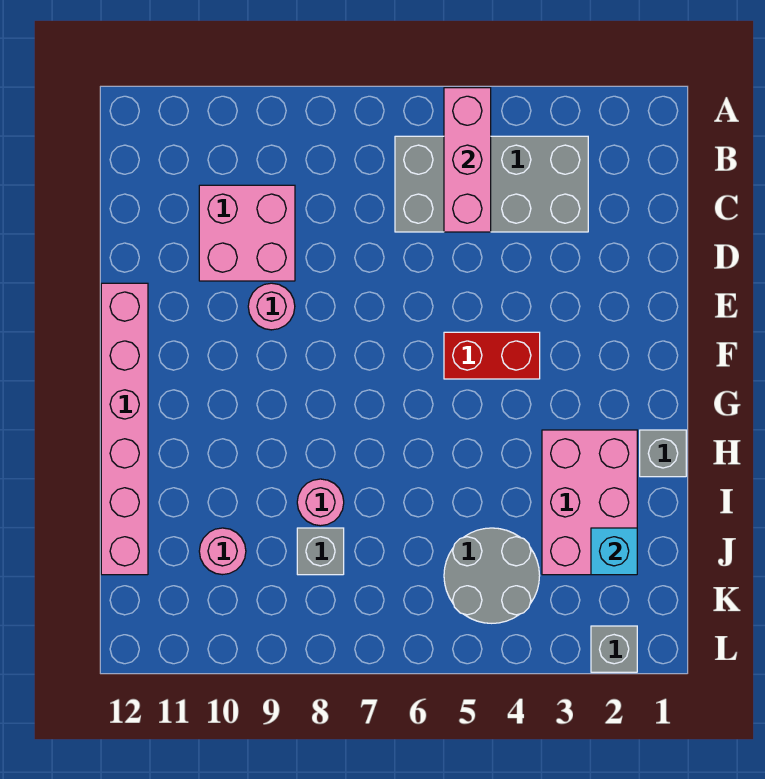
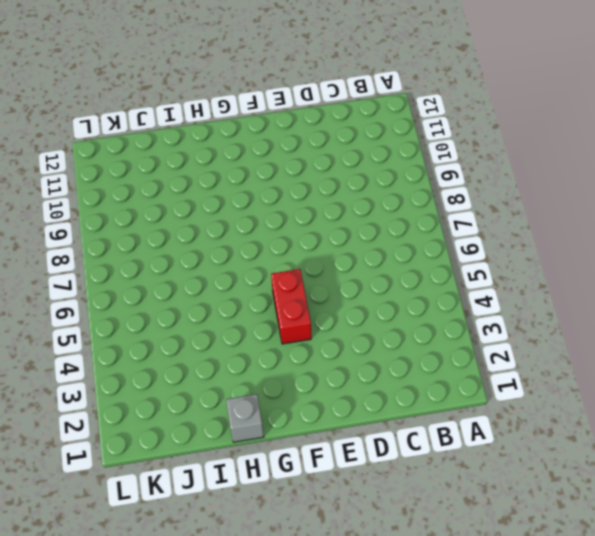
none -> grey brick B3:C6 level 1
none -> pink brick C9:D10 level 1
none -> pink round brick E9 level 1

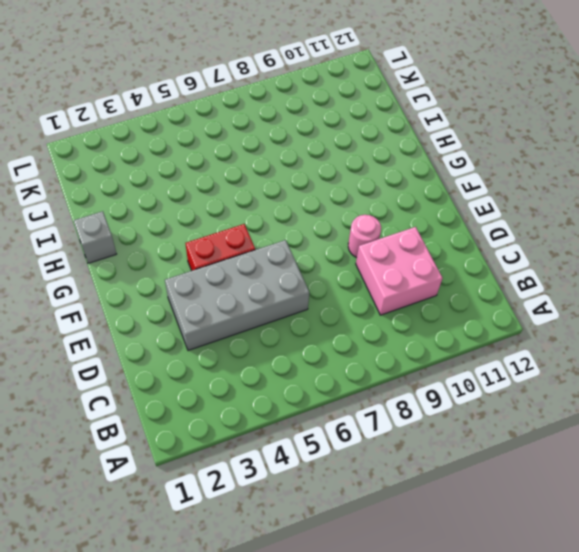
grey brick D3:E6 level 1 -> grey brick B3:C6 level 1
none -> pink brick E12:J12 level 1
none -> pink brick H2:J3 level 1
none -> pink round brick I8 level 1

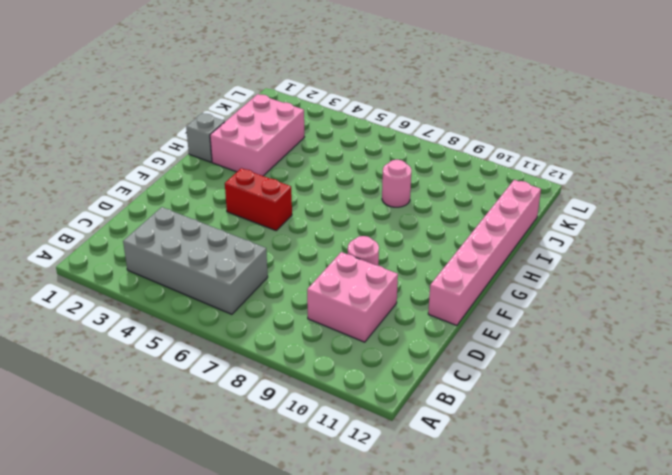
none -> grey round brick J4:K5 level 1
none -> grey brick J8 level 1
none -> pink round brick J10 level 1

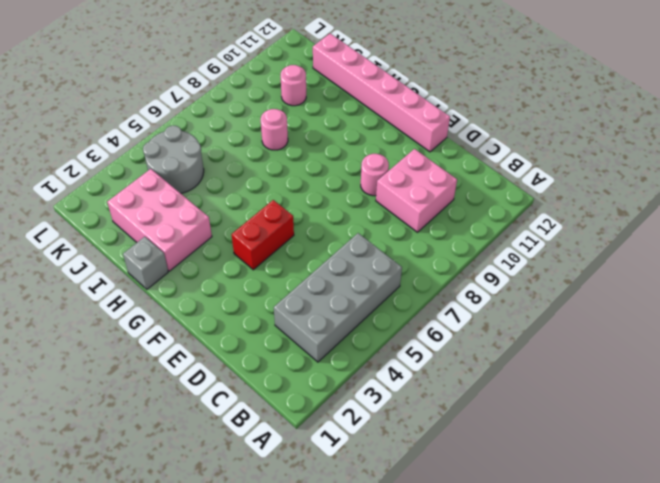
none -> grey brick J8 level 1
none -> grey brick L2 level 1
none -> pink brick A5:C5 level 2

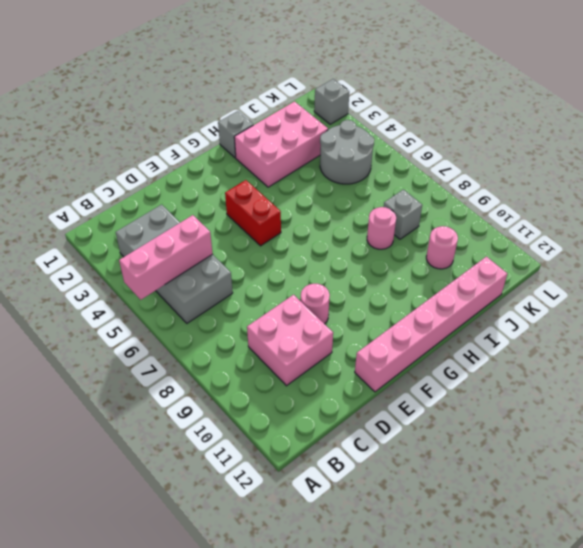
none -> cyan brick J2 level 2

